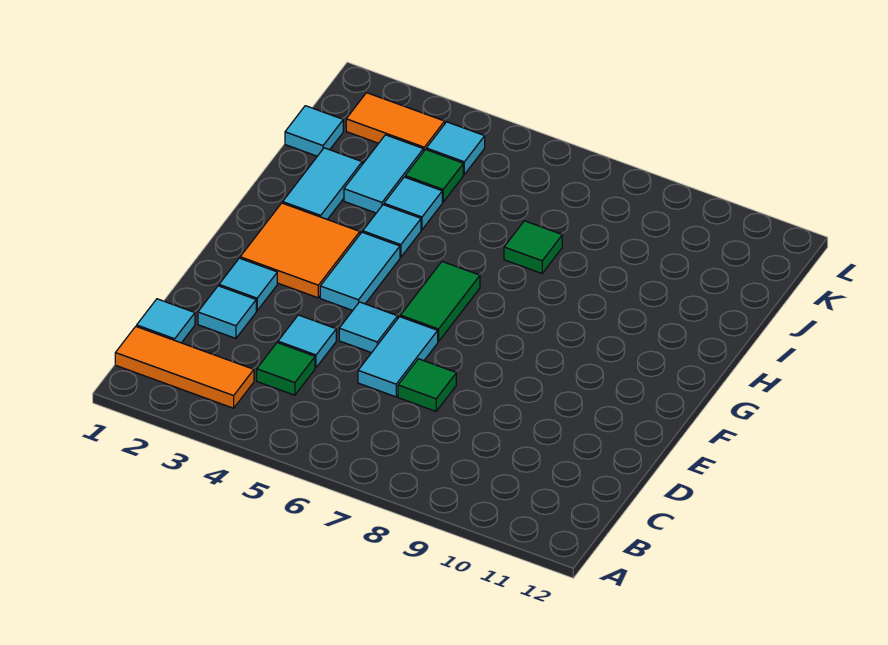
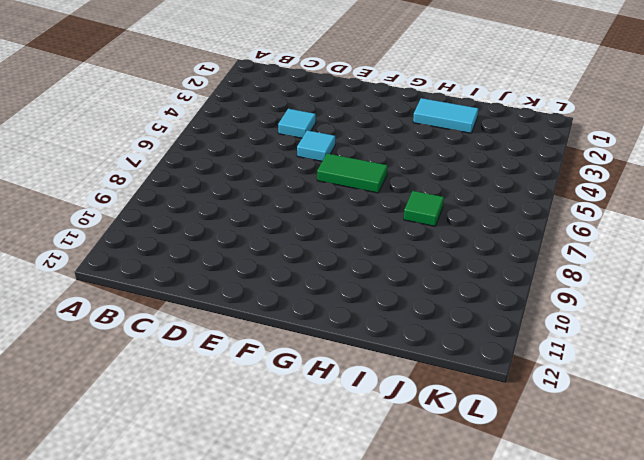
none -> orange tile B1:B3 level 1
none -> cyan tile C1 level 1
none -> green tile C4 level 1

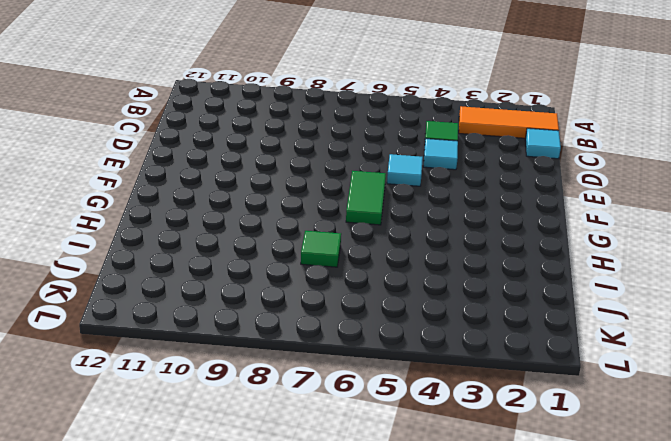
none -> cyan tile D2 level 1
none -> cyan tile D6:E6 level 1
none -> green tile D7 level 1

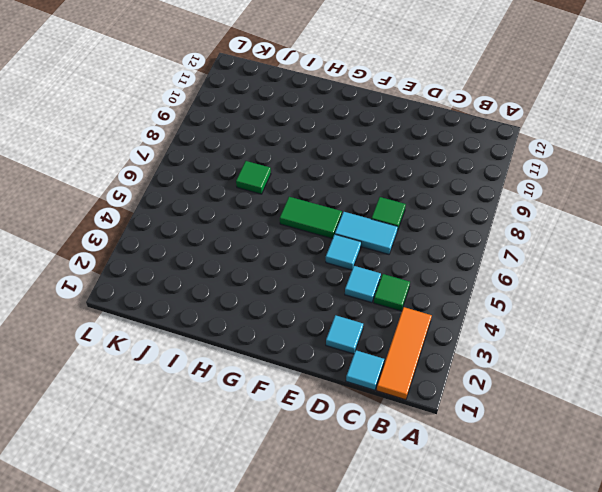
none -> cyan tile E2 level 1
none -> orange tile F2:G3 level 1
none -> cyan tile F4:G4 level 1

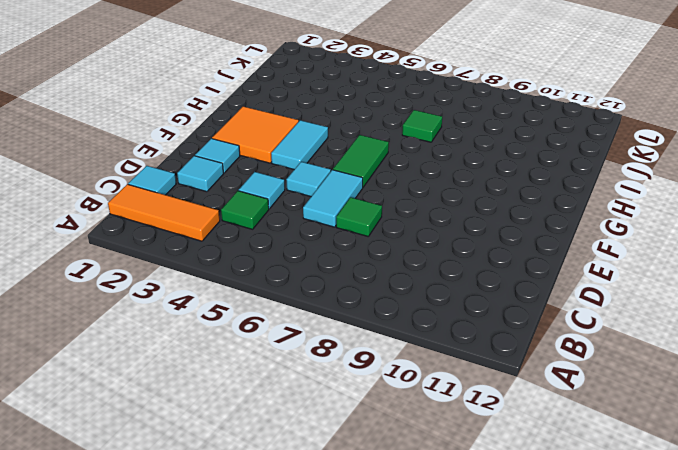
none -> cyan tile H2:I2 level 1
none -> cyan tile H4 level 1
none -> cyan tile I3:J3 level 1

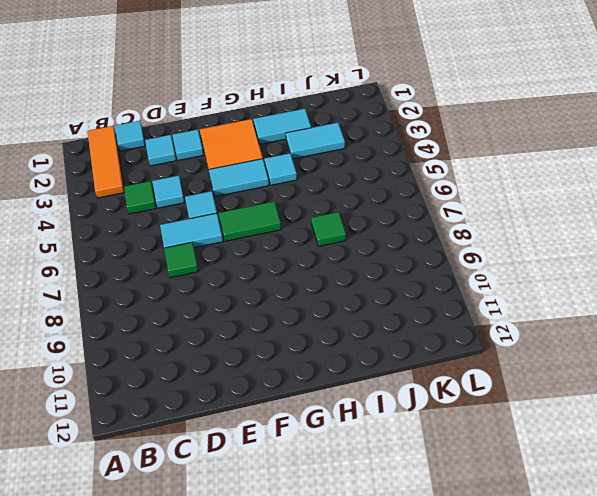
none -> cyan tile I4 level 1
none -> cyan tile J1 level 1
none -> green tile J4 level 1

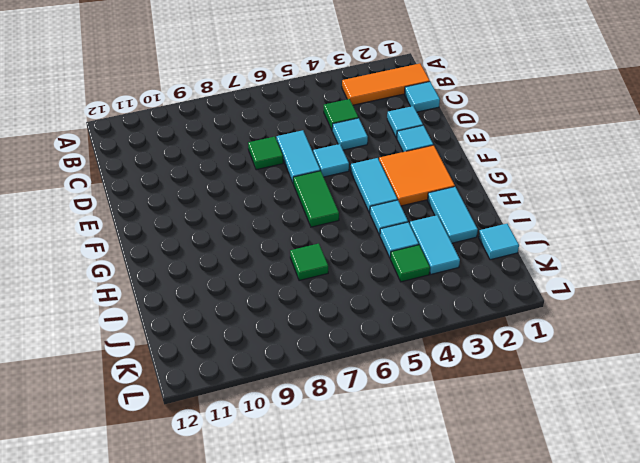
none -> orange tile K2:K3 level 1
none -> cyan tile K4 level 1

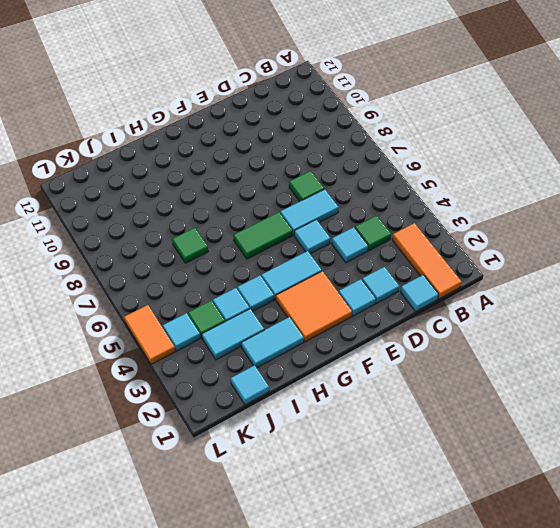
orange tile L4:L5 level 1 -> orange tile K2:K3 level 1

